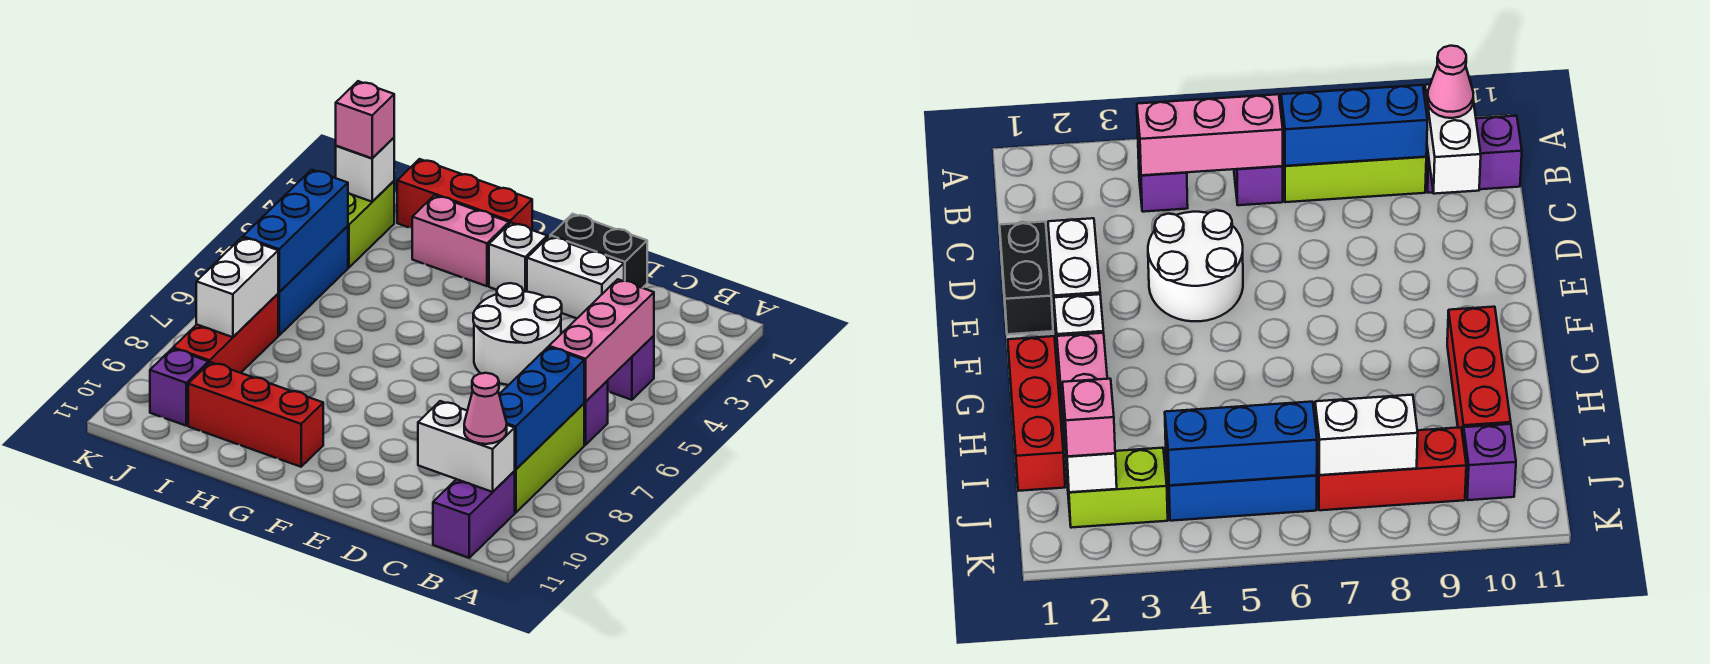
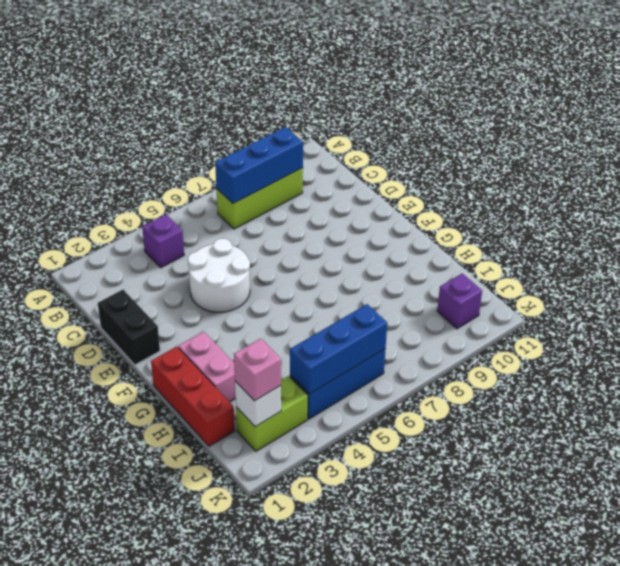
none -> purple brick B6 level 1
none -> purple brick B10:B11 level 1
none -> white brick D2:E2 level 1

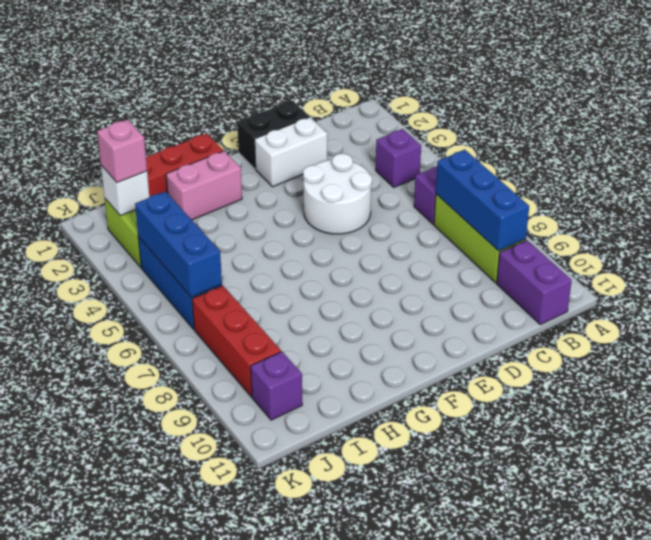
none -> white brick F2 level 1
none -> red brick G10:I10 level 1
none -> pink brick B4:B6 level 2

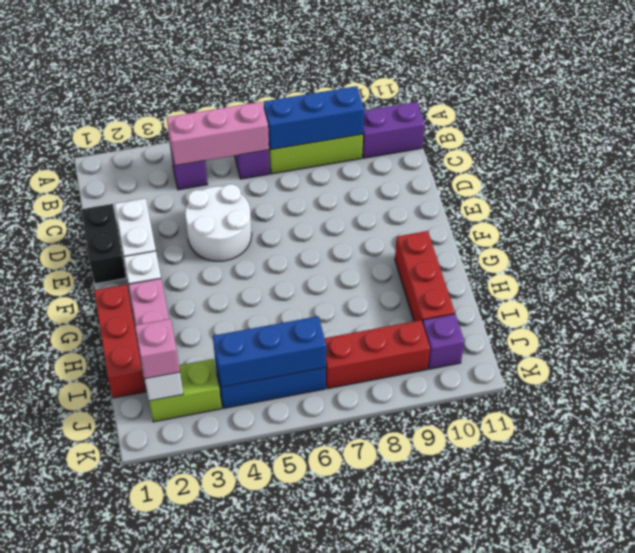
none -> white brick B10:C10 level 2
none -> white brick J7:J8 level 2
none -> pink cone B10 level 3

